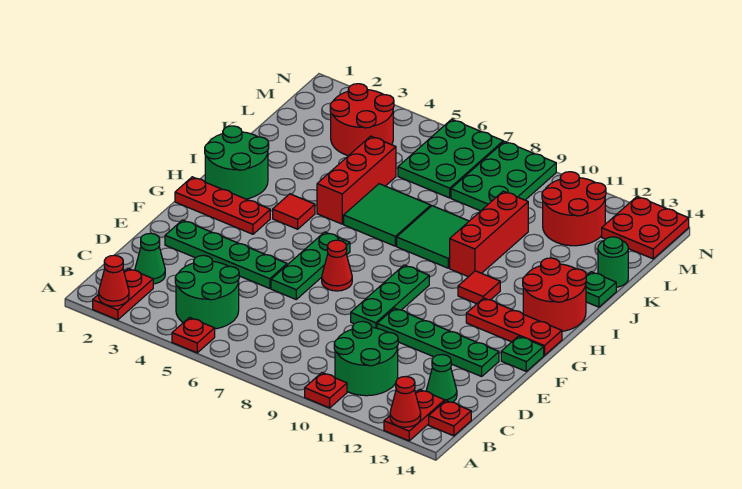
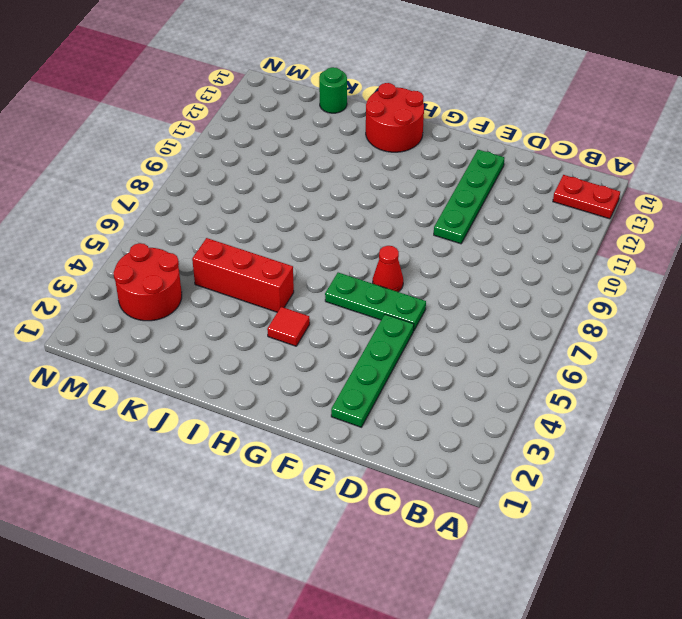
none -> red plate A2:B2 level 1
none -> red plate A5 level 1
none -> red plate A10 level 1
none -> green round brick B4:C5 level 1

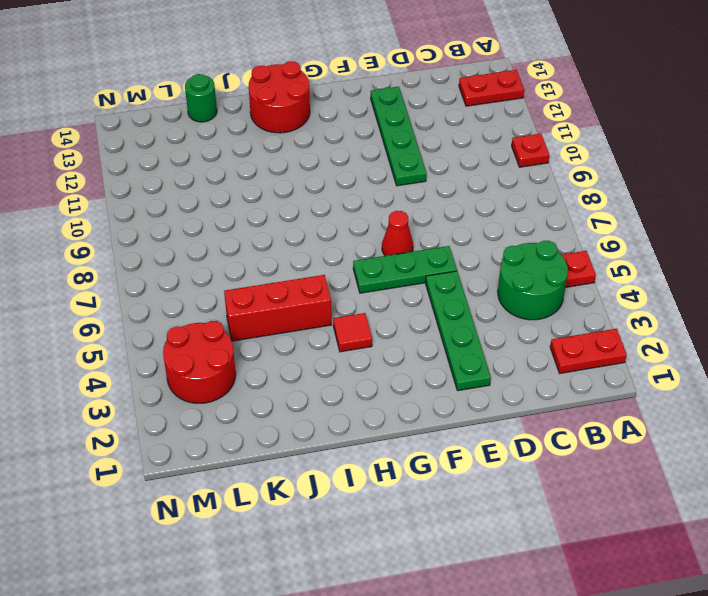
none -> green round brick B10:C11 level 1
none -> red plate B14 level 1
none -> green cone C2 level 1
none -> green cone C13 level 1

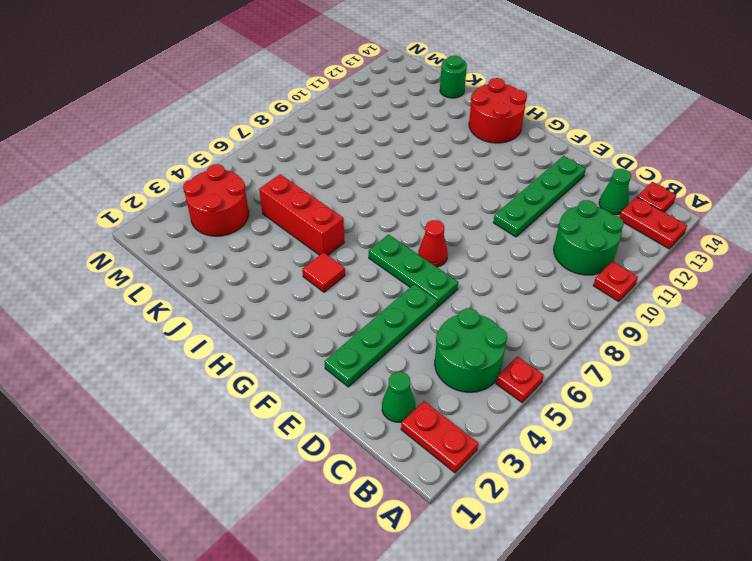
none -> green plate E9:G9 level 1
none -> green plate F14 level 1
none -> red plate G1:G3 level 1
none -> red plate G12:G14 level 1

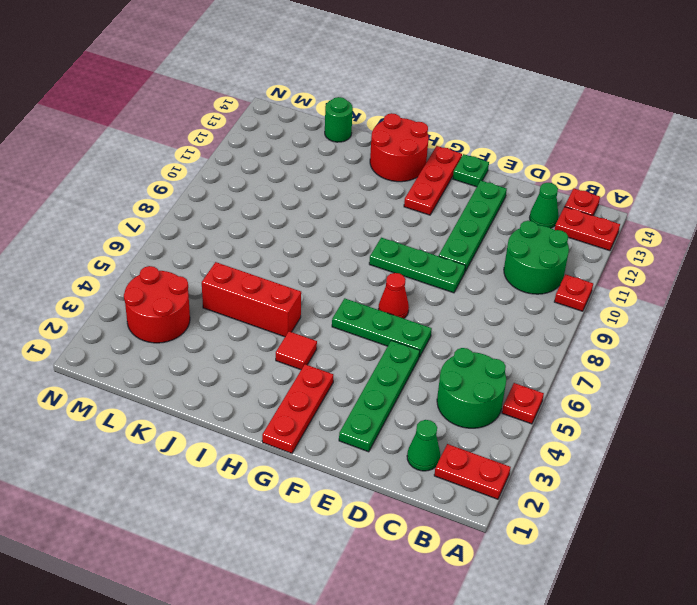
none -> green round brick H1:I2 level 1
none -> red tile H11 level 1
none -> green tile I6:J7 level 1
none -> green tile I8:J9 level 1

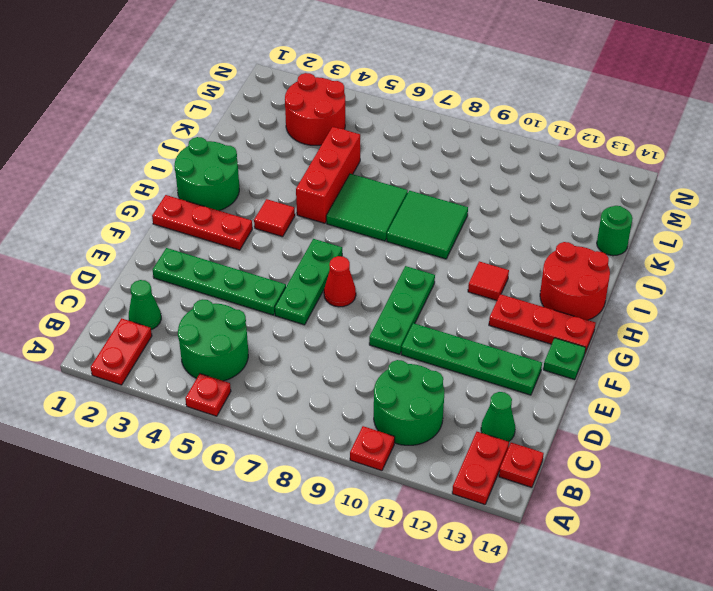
none -> red brick I10:K10 level 1
none -> green plate J14 level 1
none -> green plate L6:N7 level 1
none -> green plate L8:N9 level 1

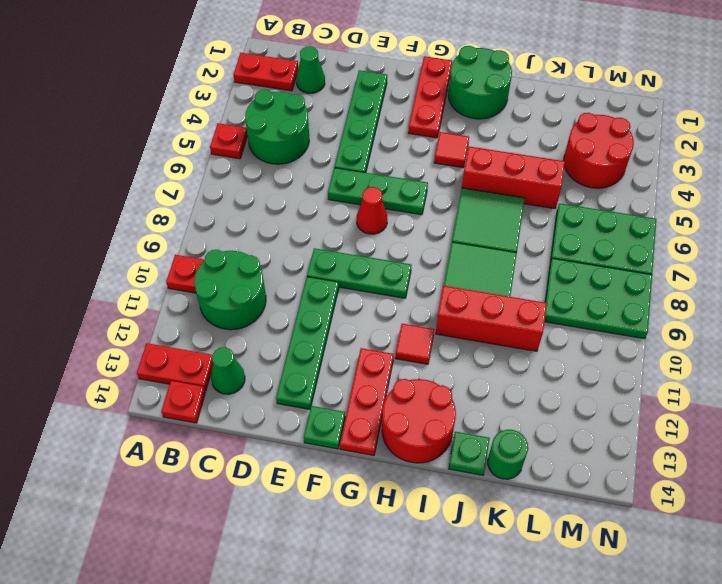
none -> red round brick L11:M12 level 1
none -> red plate M13:N14 level 1
none -> red cone A2 level 2
none -> red cone A13 level 2

